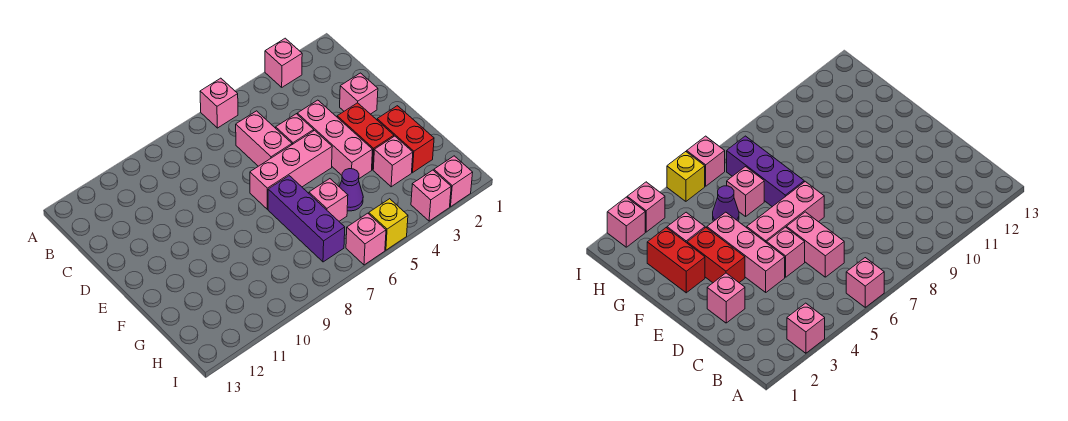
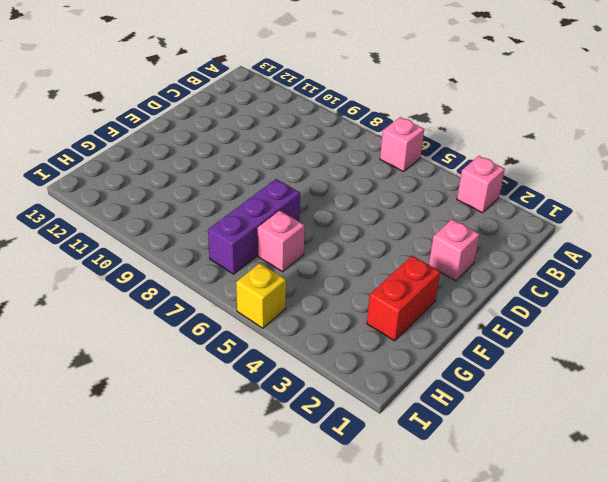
none -> pink brick C6:D6 level 1
none -> pink brick D4:F4 level 1
none -> pink brick D5 level 1

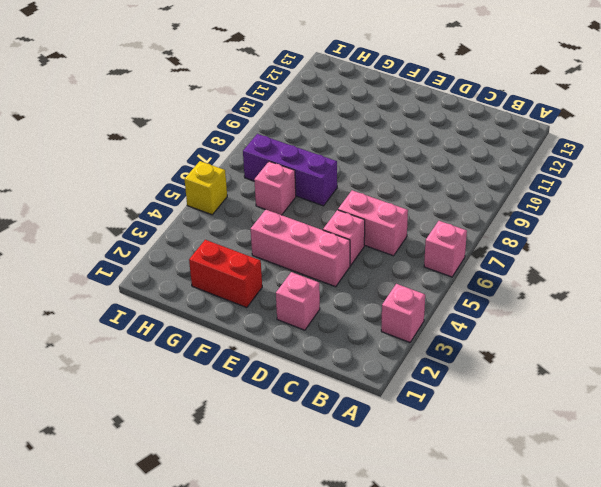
none -> red brick E3:F3 level 1
none -> pink brick E5:E7 level 1
none -> pink brick G3 level 1

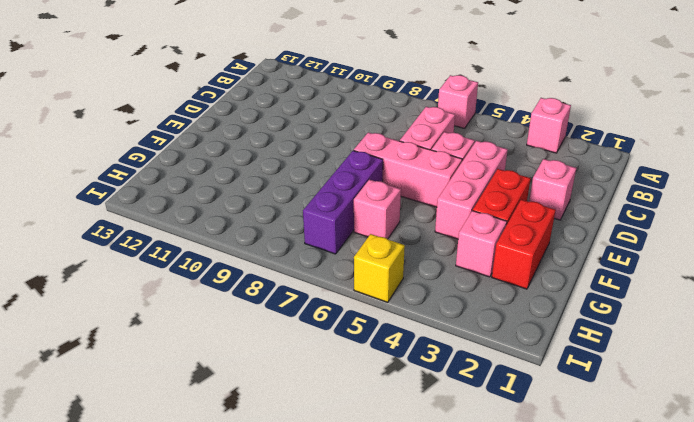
none -> purple cone G5 level 1
none -> pink brick I2 level 1
none -> pink brick I3 level 1

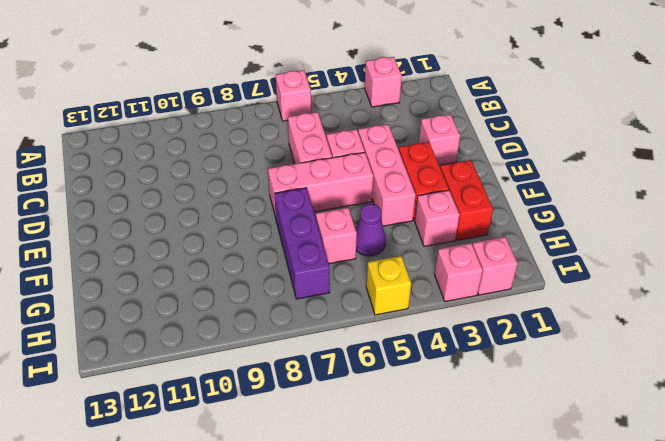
none -> pink brick I6 level 1

